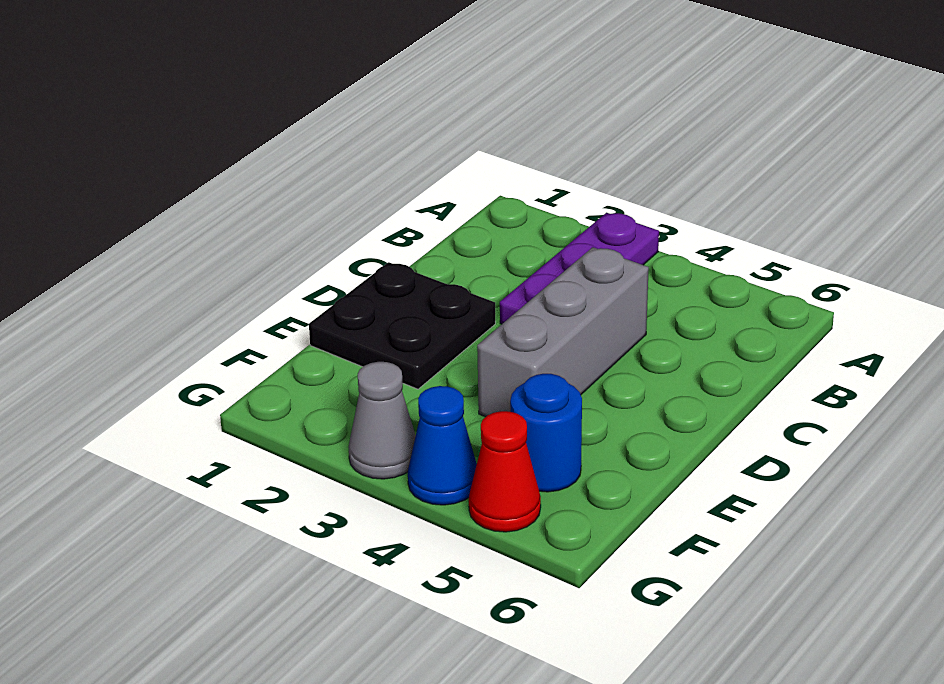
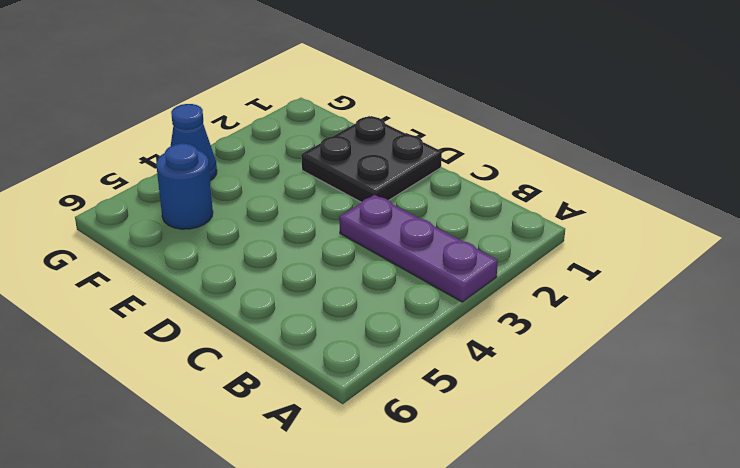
none -> grey brick C4:E4 level 1
none -> grey cone G3 level 1

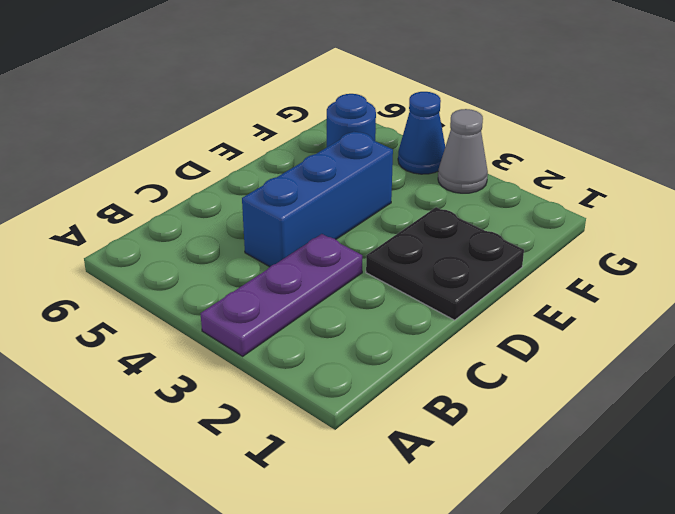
blue brick C4:E4 level 1 -> grey brick C4:E4 level 1
none -> red cone G5 level 1

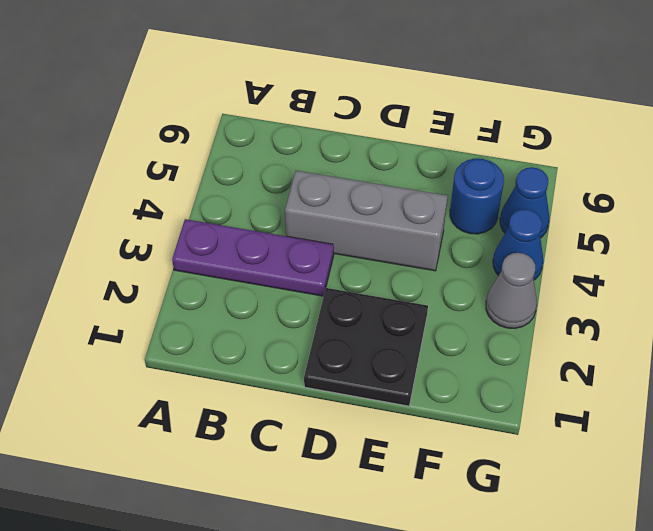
blue cone G5 level 1 -> red cone G5 level 1

